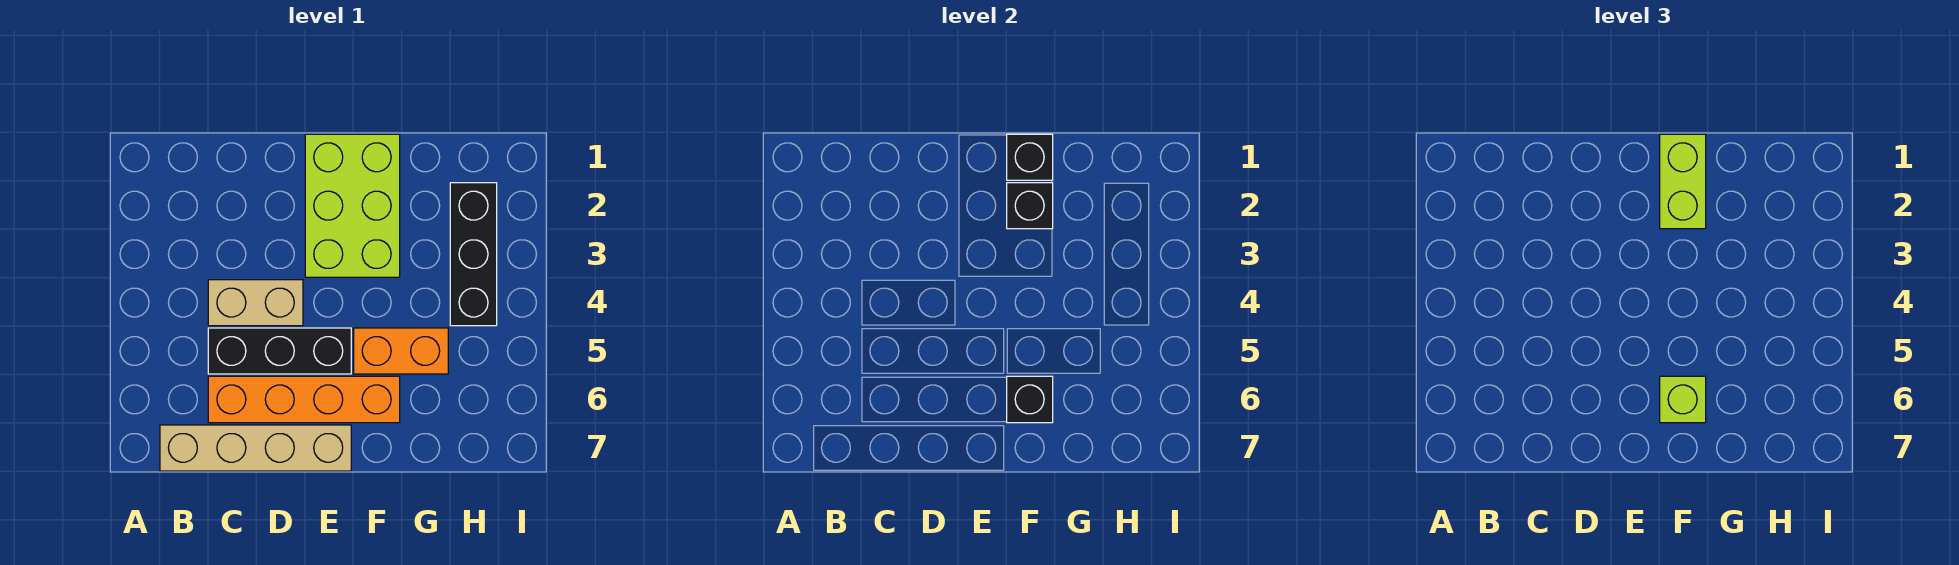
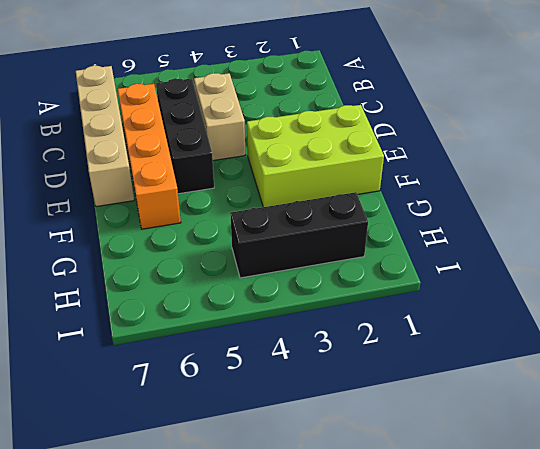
none -> orange brick F5:G5 level 1
none -> black brick F1 level 2
none -> black brick F2 level 2

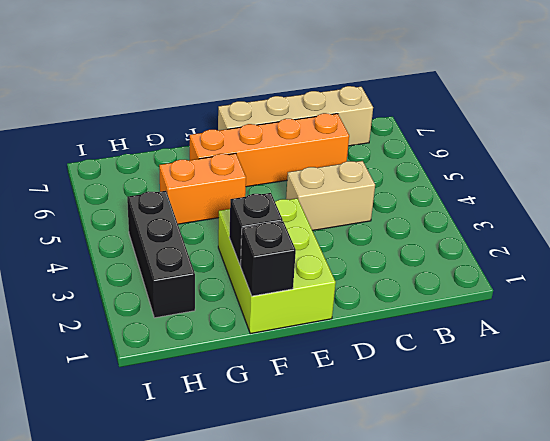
none -> black brick C5:E5 level 1
none -> black brick F6 level 2
none -> lime brick F1:F2 level 3

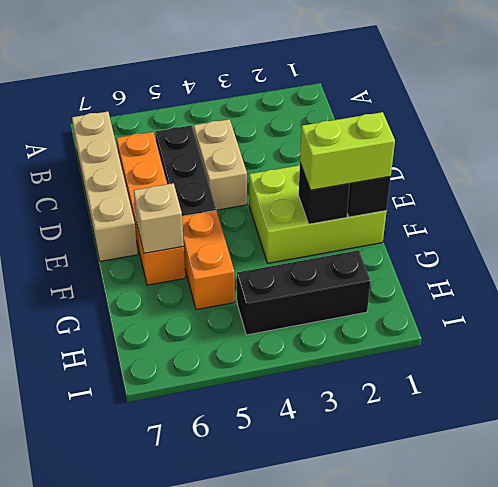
tan brick F6 level 2 -> black brick F6 level 2
none -> lime brick F6 level 3

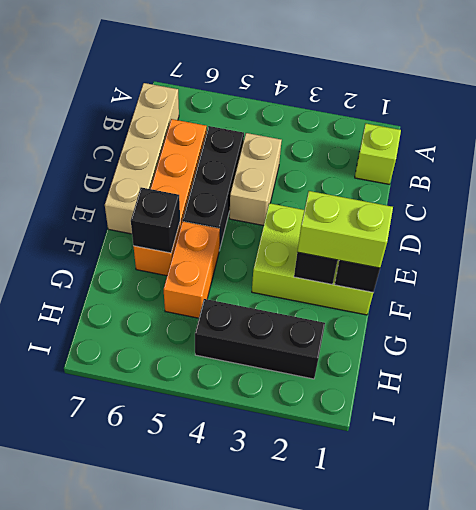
lime brick B1 level 1 -> lime brick F6 level 3

